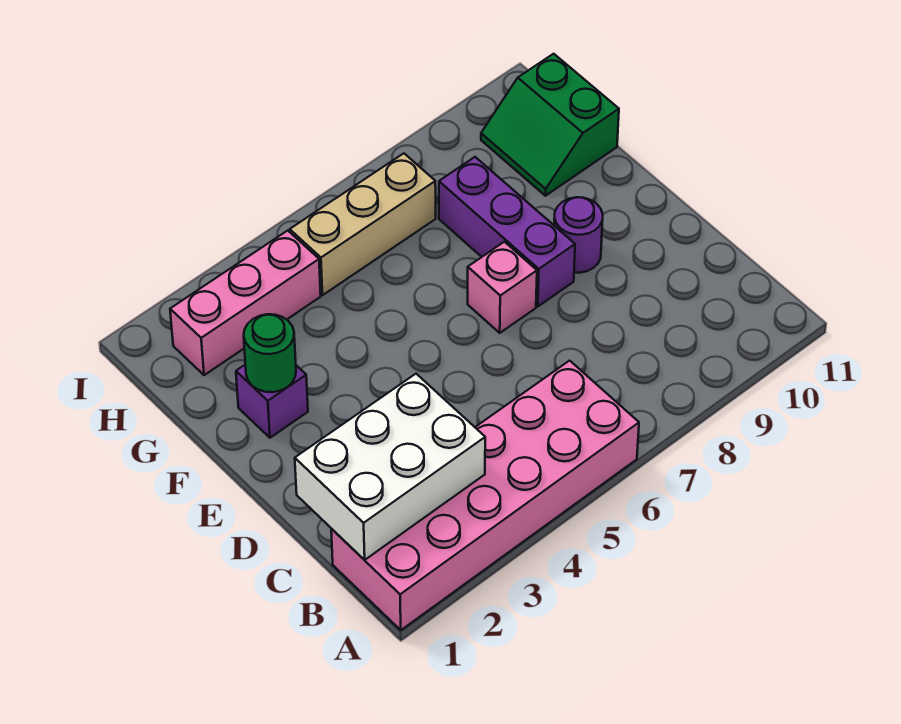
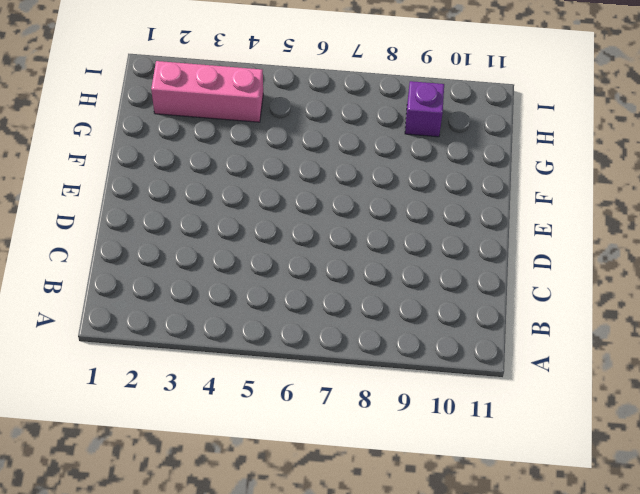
purple brick H9 level 1 -> purple brick F2 level 1
none -> pink brick A1:B6 level 1
none -> pink brick E7 level 1

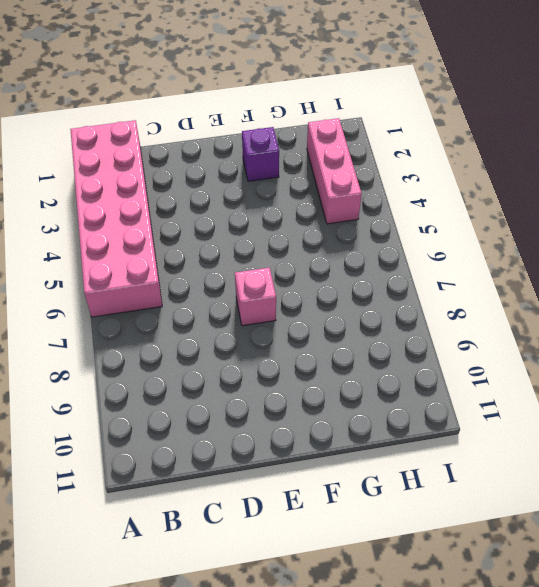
none -> purple brick E8:G8 level 1
none -> purple round brick E9 level 1

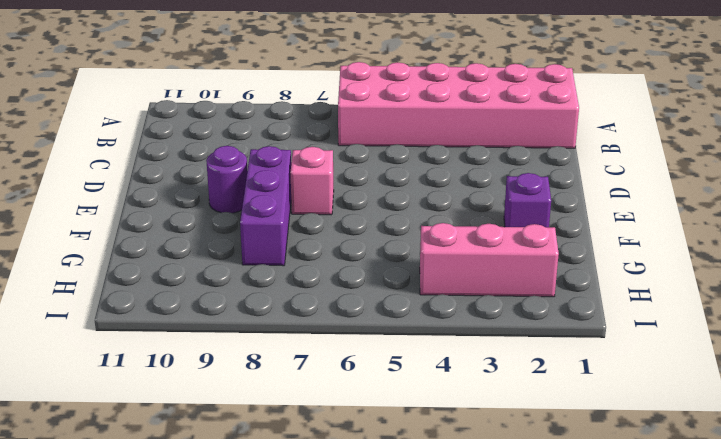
none -> green slope G10:H11 level 1 top 11
none -> tan brick H5:H7 level 1

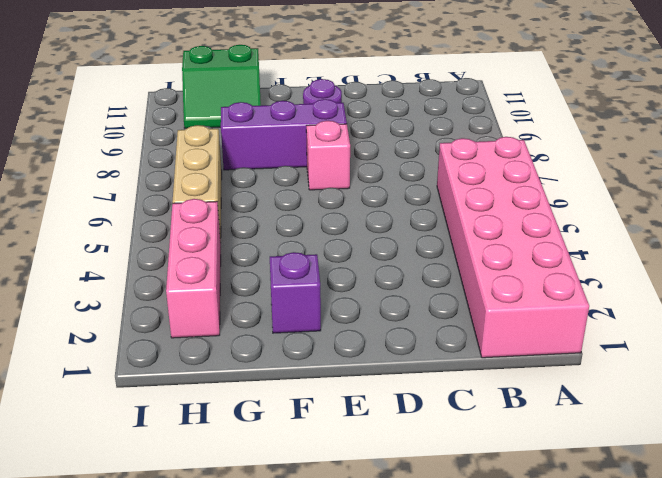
none -> white brick B1:C3 level 2
none -> green round brick F2 level 2

